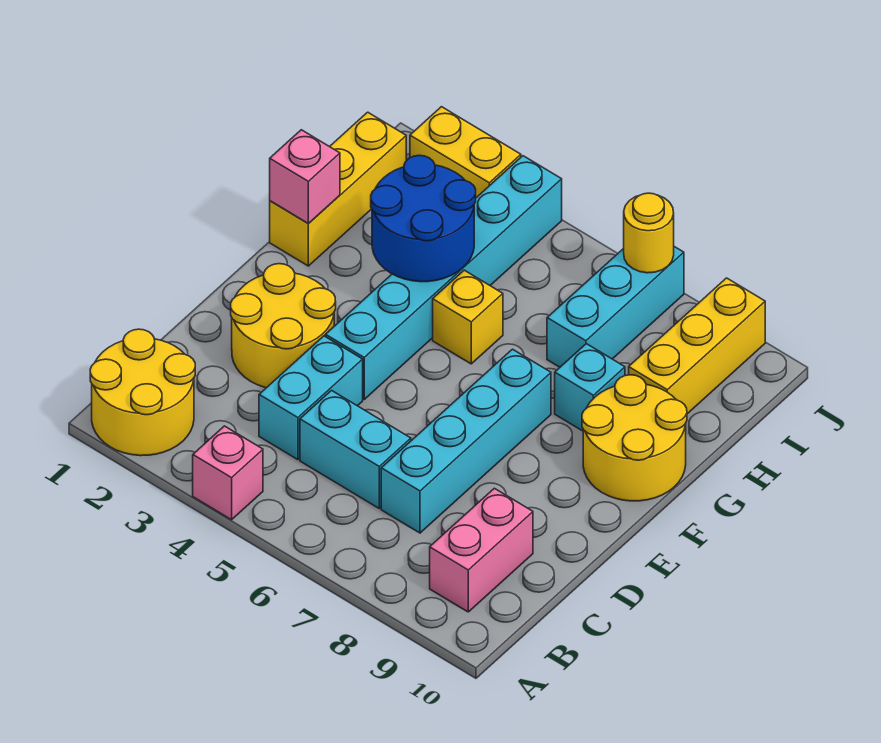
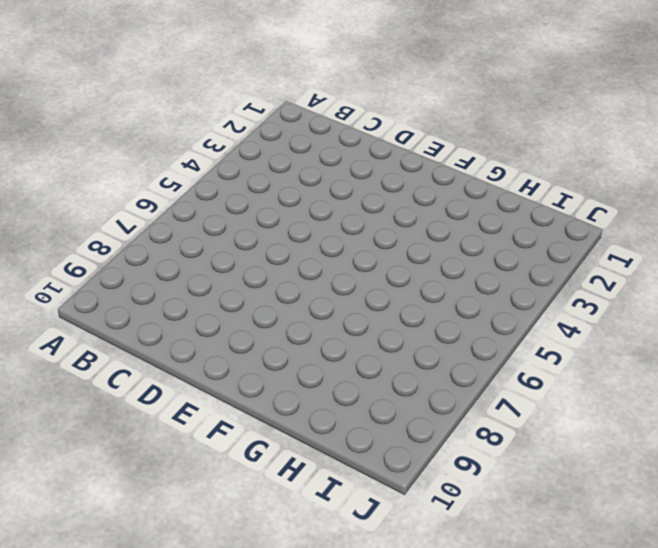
none -> yellow round brick A1:B2 level 1
none -> pink brick A4 level 1
none -> pink brick B9:C9 level 1

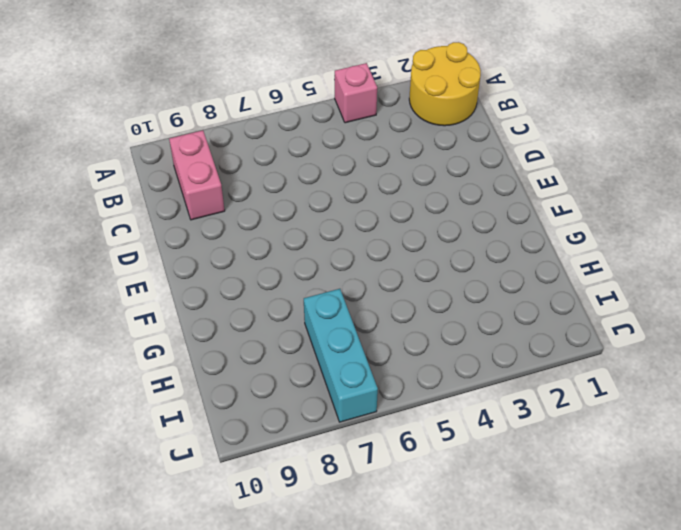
none -> cyan brick C4:D4 level 1
none -> cyan brick C5:C6 level 1
none -> cyan brick C7:F7 level 1

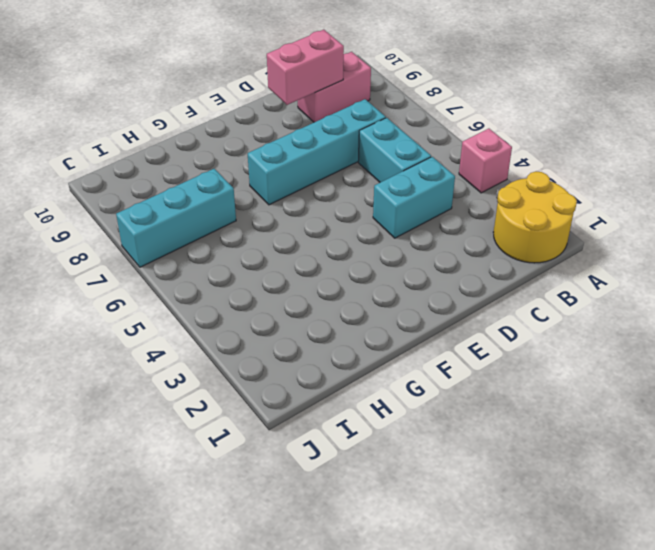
pink brick C9:D9 level 2 -> none
none -> yellow round brick D2:E3 level 1
none -> cyan brick E4:J4 level 1
none -> yellow round brick F9:G10 level 1

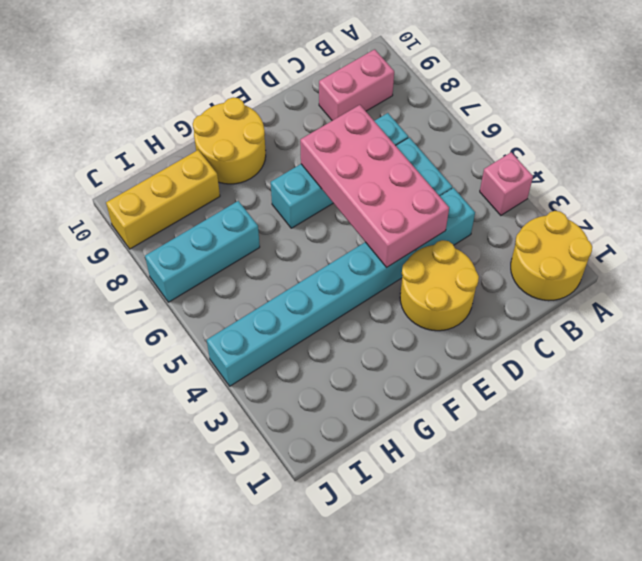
pink brick D4:E7 level 2 -> none
none -> yellow brick G1:I1 level 1
none -> yellow brick G5 level 1
none -> cyan brick G8 level 1

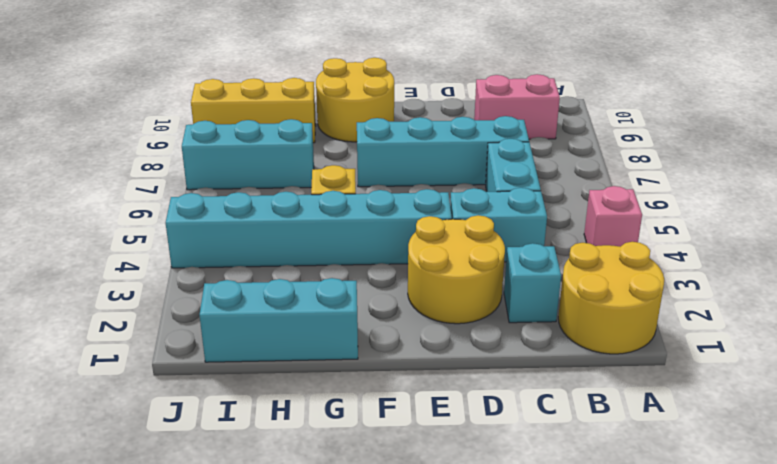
cyan brick C2 level 1 -> cyan brick G8 level 1
cyan brick G1:I1 level 1 -> yellow brick G1:I1 level 1
none -> yellow brick J2:J3 level 1
none -> pink brick G1 level 2
none -> blue round brick G3:H4 level 2

